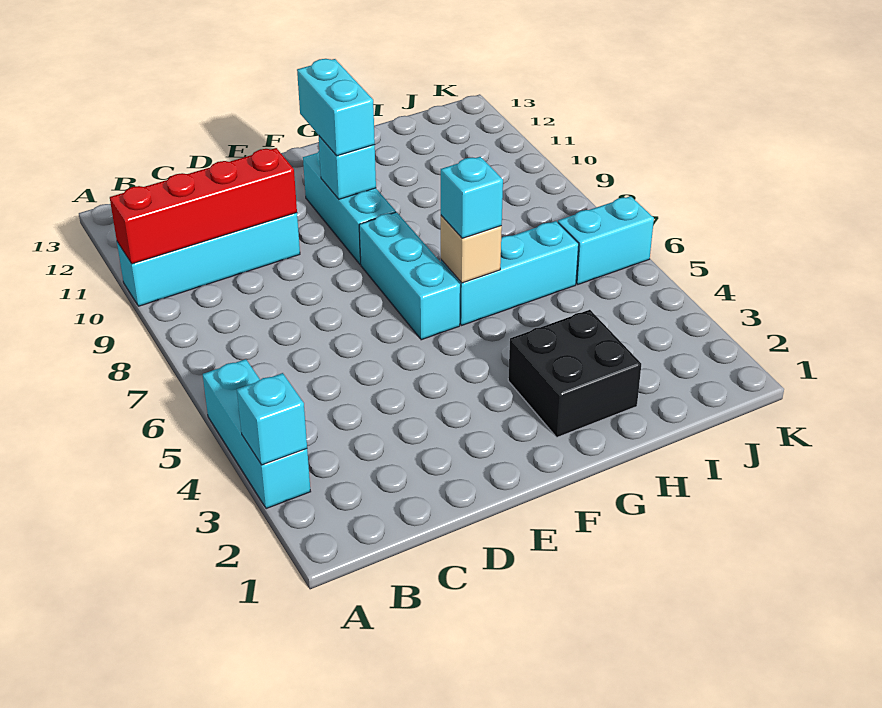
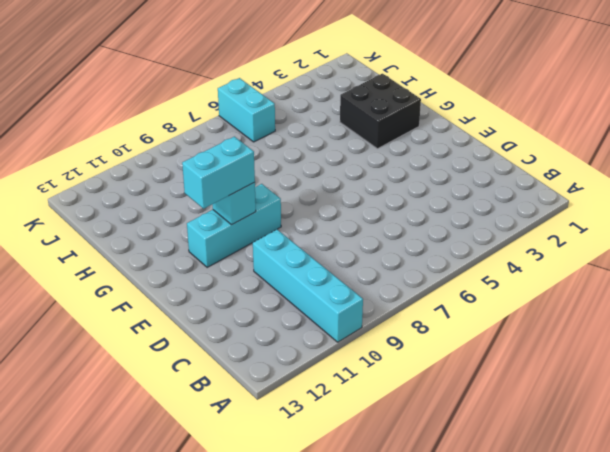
none -> cyan brick A3:A5 level 1
none -> cyan brick F6:F8 level 1
none -> cyan brick G6:I6 level 1

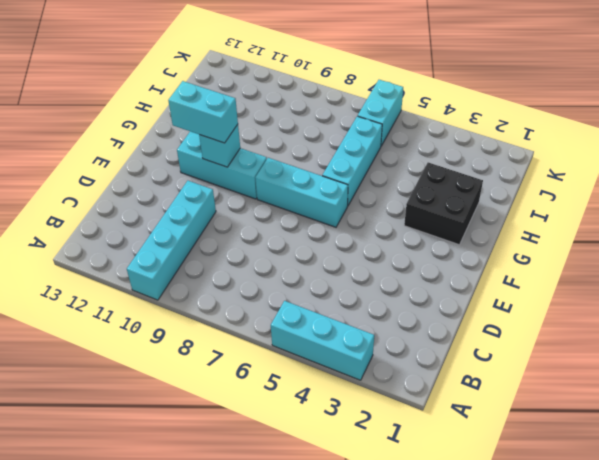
none -> cyan brick A3 level 2
none -> red brick A10:D10 level 2
none -> tan brick G6 level 2

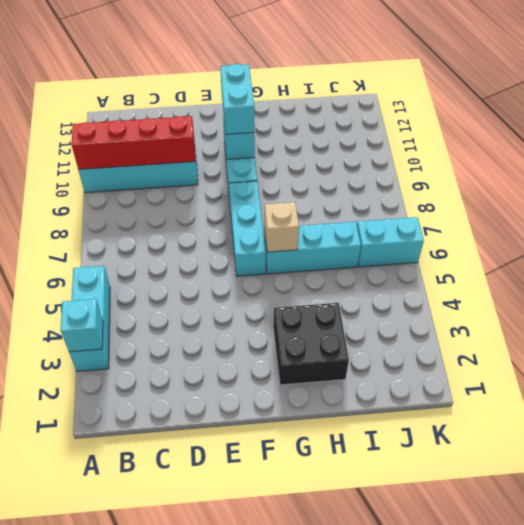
none -> cyan brick G6 level 3

